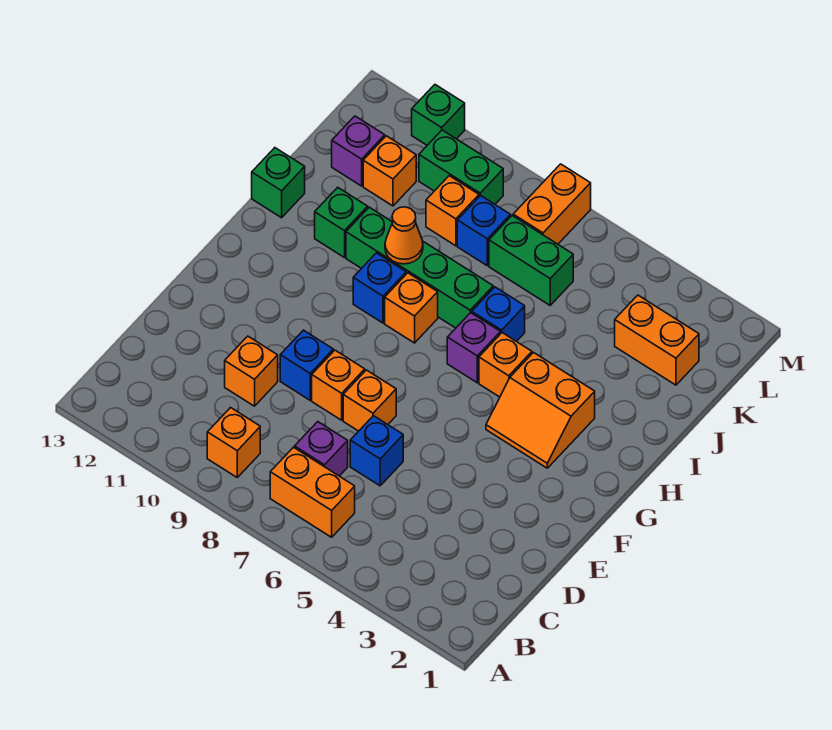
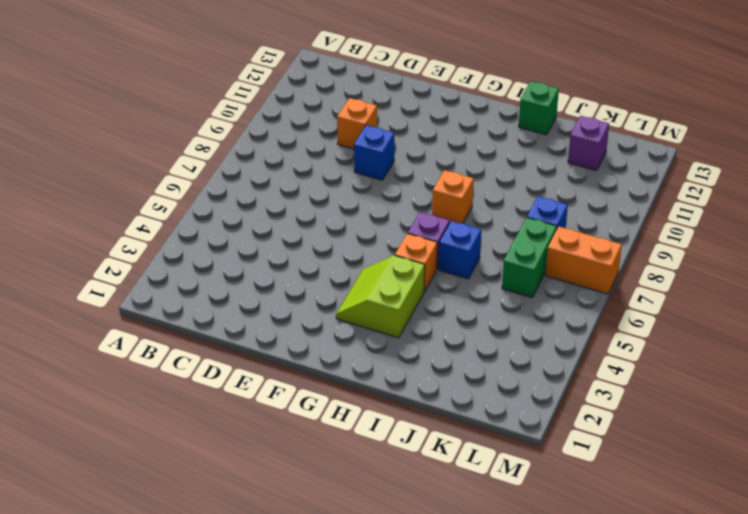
lime slope G3:H4 level 1 top H -> orange slope G3:H4 level 1 top H
none -> orange brick B6:B7 level 1
none -> orange brick B9 level 1
none -> purple brick C7 level 1

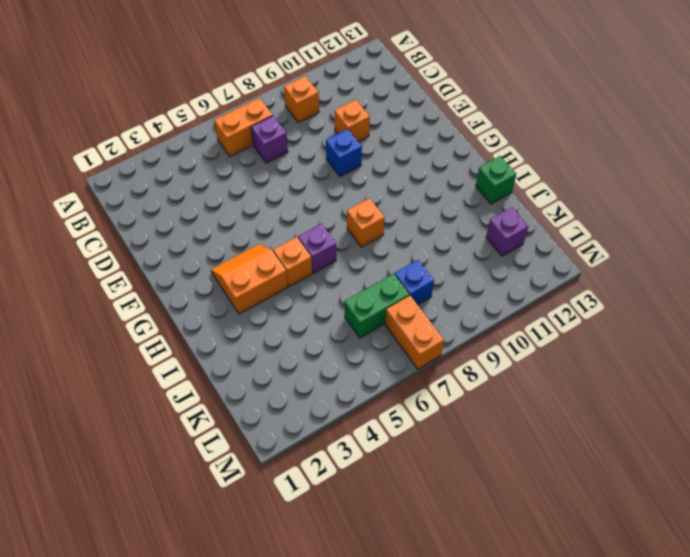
none -> blue brick D6 level 1
none -> orange brick E7 level 1
none -> orange brick E8 level 1

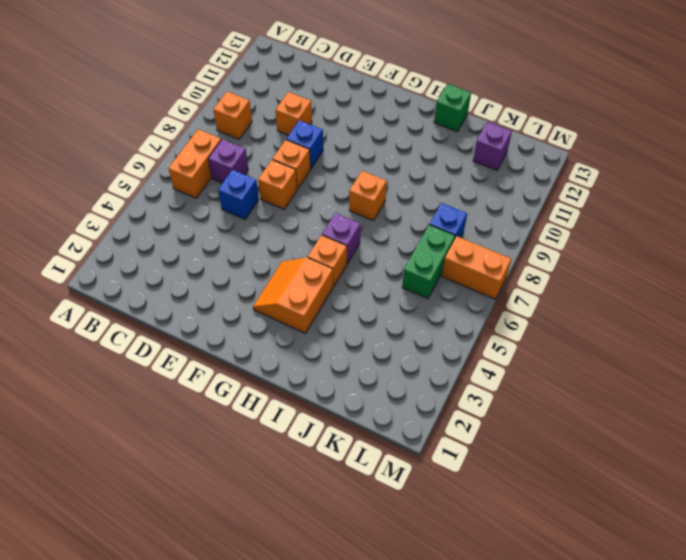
none -> blue brick H9 level 1
none -> blue brick I6 level 1
none -> green brick I7:I10 level 1

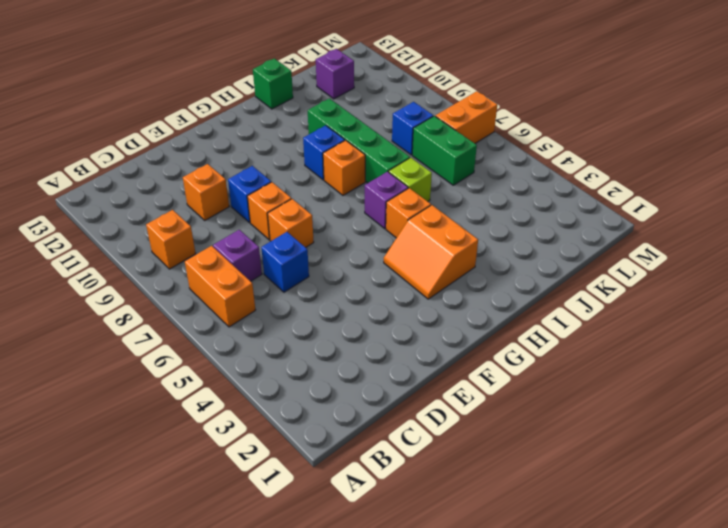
lime brick I6 level 1 -> blue brick I6 level 1
none -> green brick I11 level 1
none -> orange brick K2:K3 level 1
none -> orange brick K9 level 1

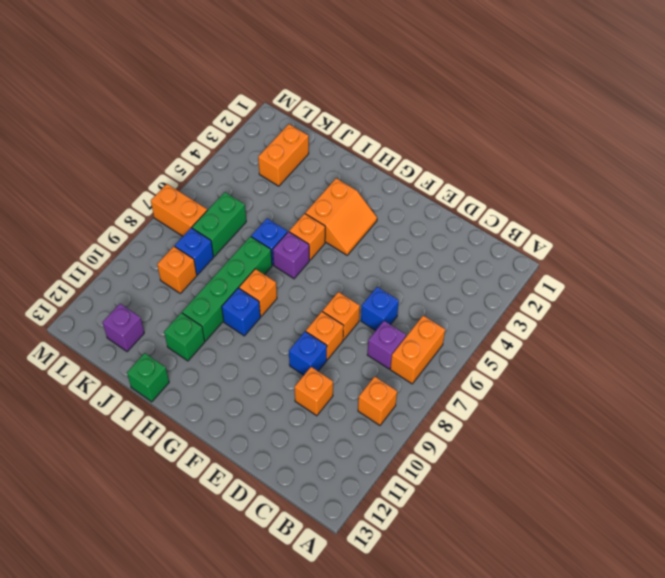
none -> orange brick K11 level 1
none -> green brick L9:L10 level 1
none -> green brick M11 level 1

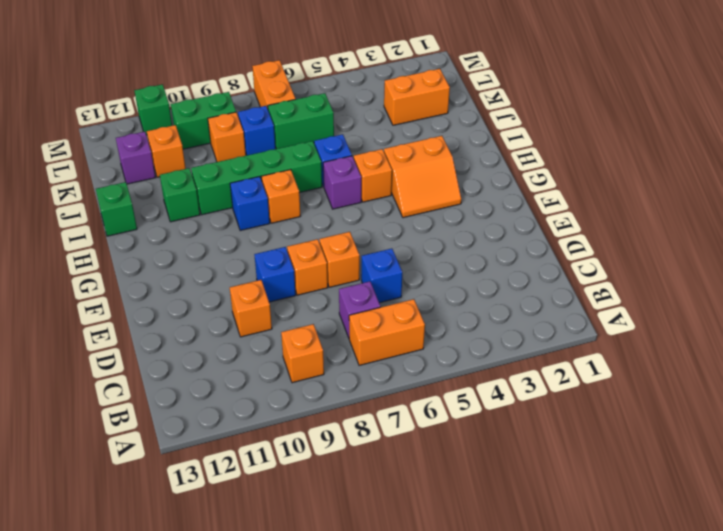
none -> orange cone I9 level 2

